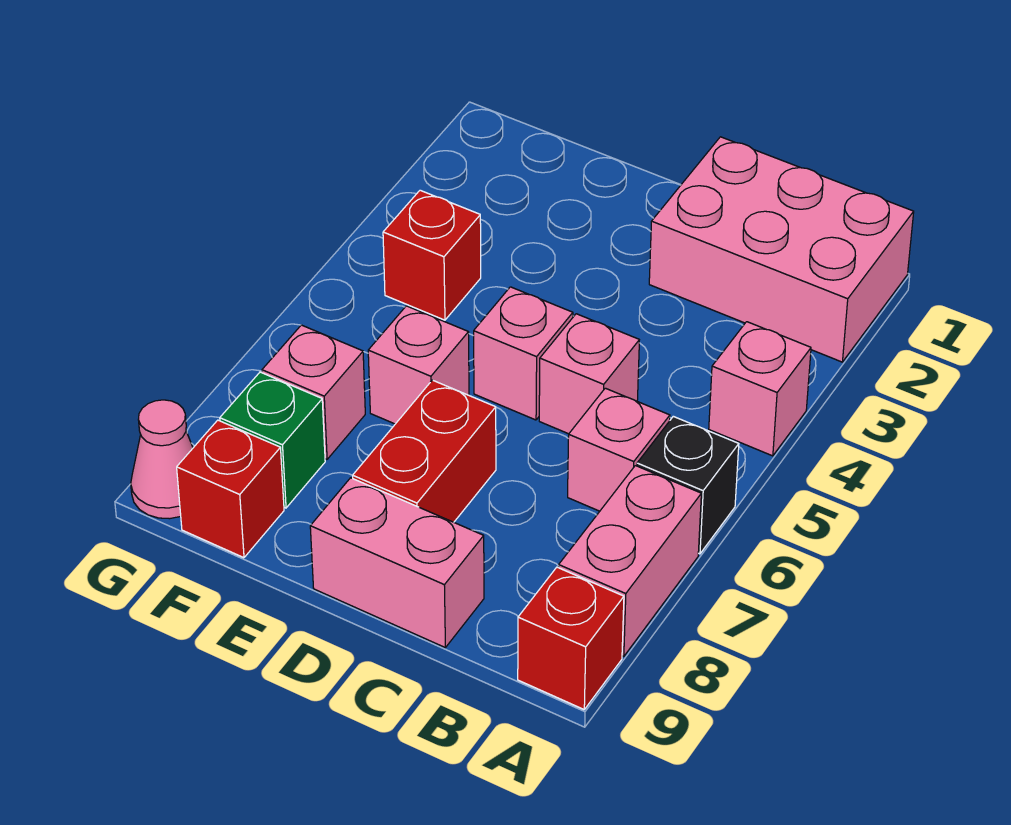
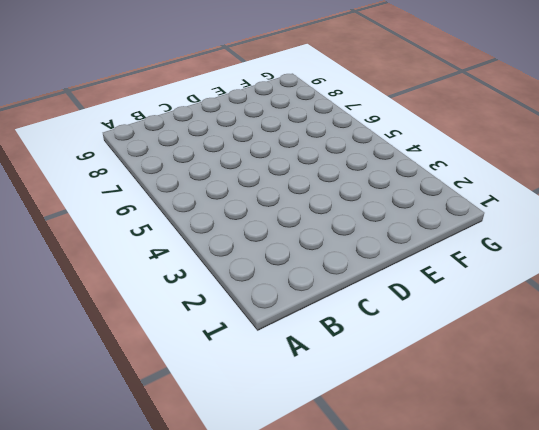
none -> pink brick A1:C2 level 1
none -> pink brick A4 level 1
none -> black brick A6 level 1

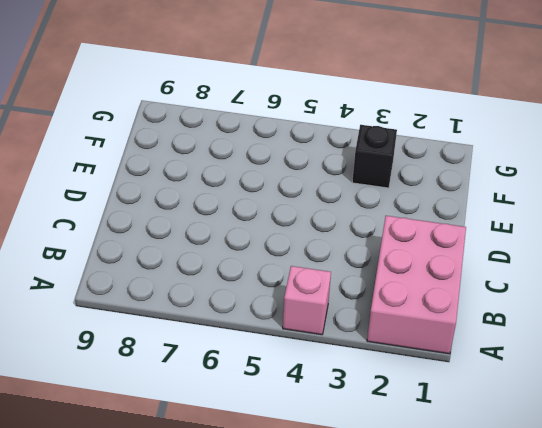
black brick F3 level 1 -> black brick A6 level 1
none -> pink brick A7:A8 level 1
none -> red brick A9 level 1
none -> pink brick B6 level 1

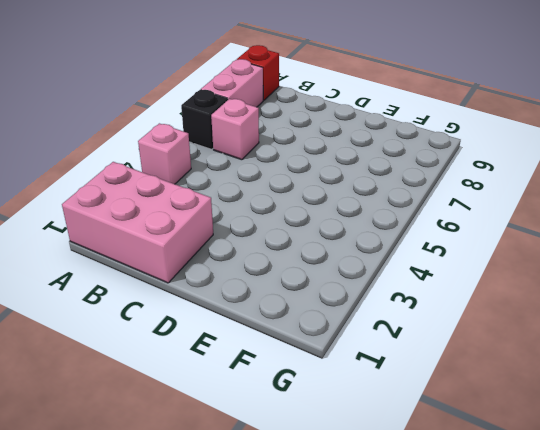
none -> pink brick C5 level 1
none -> pink brick C9:D9 level 1
none -> pink brick D5 level 1

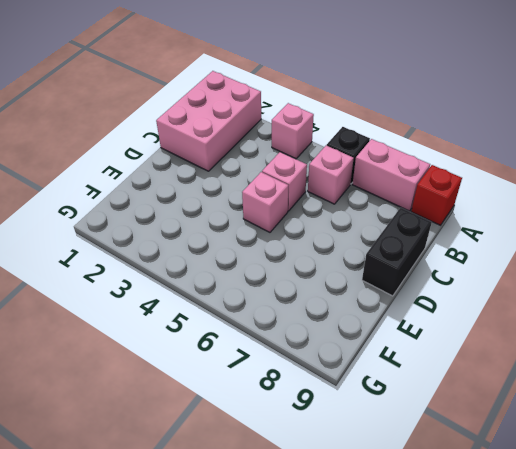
black brick C9:D9 level 1 -> pink brick C9:D9 level 1
none -> red brick D7:D8 level 1
none -> pink brick E6 level 1
none -> red brick F4 level 1

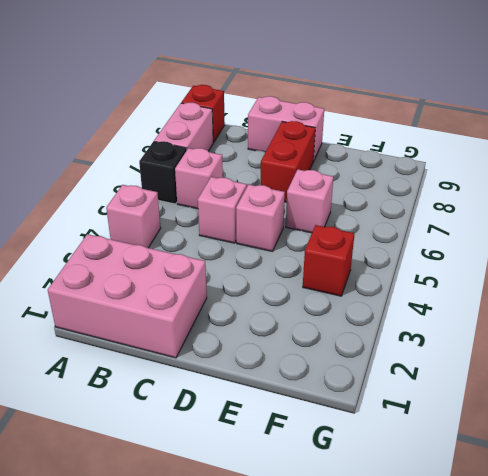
none -> pink brick F7 level 1
none -> green brick F8 level 1
none -> red brick F9 level 1

